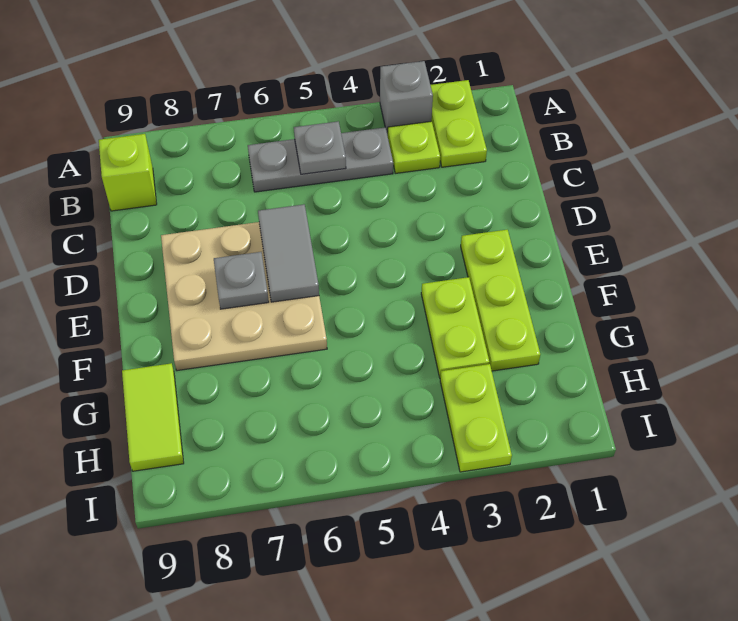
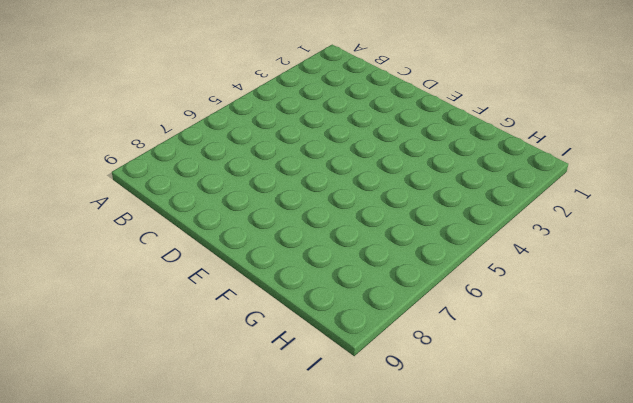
none -> lime plate A2:B2 level 1
none -> grey brick A3 level 1
none -> lime plate B3 level 1

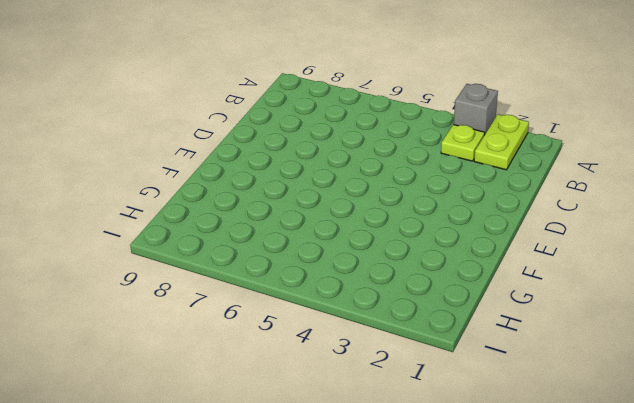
none -> grey plate B4:B6 level 1
none -> lime brick B9 level 1
none -> tan plate D6:F8 level 1

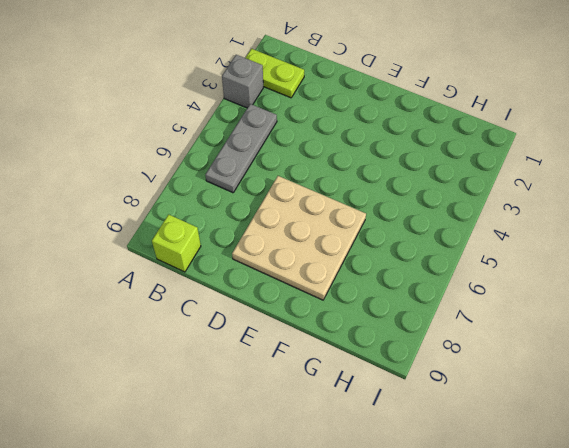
none -> lime plate B3 level 1
none -> lime plate E2:G2 level 1
none -> lime plate F3:G3 level 1

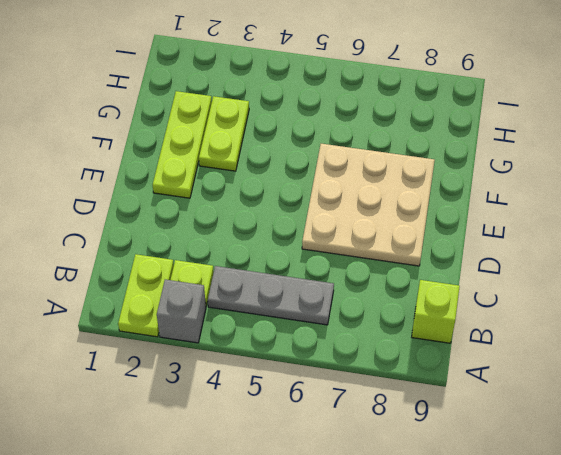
none -> lime tile G9:H9 level 1
none -> lime plate H3:I3 level 1
none -> grey plate B5 level 2

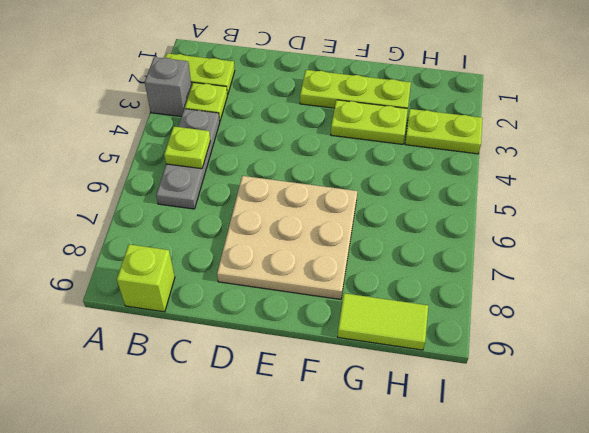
lime plate B5 level 2 -> grey plate B5 level 2
none -> grey tile D6:E6 level 2
none -> grey plate E7 level 2

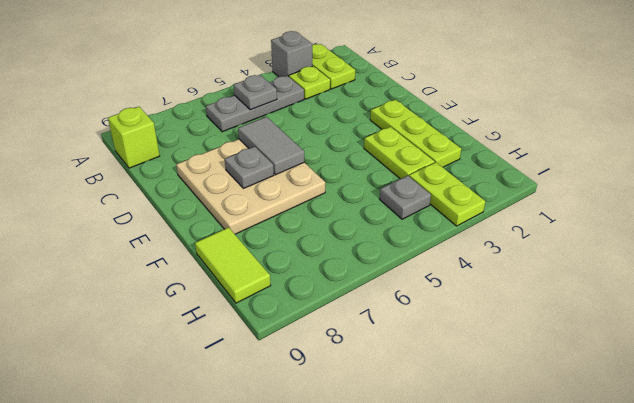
grey plate H4 level 1 -> none

